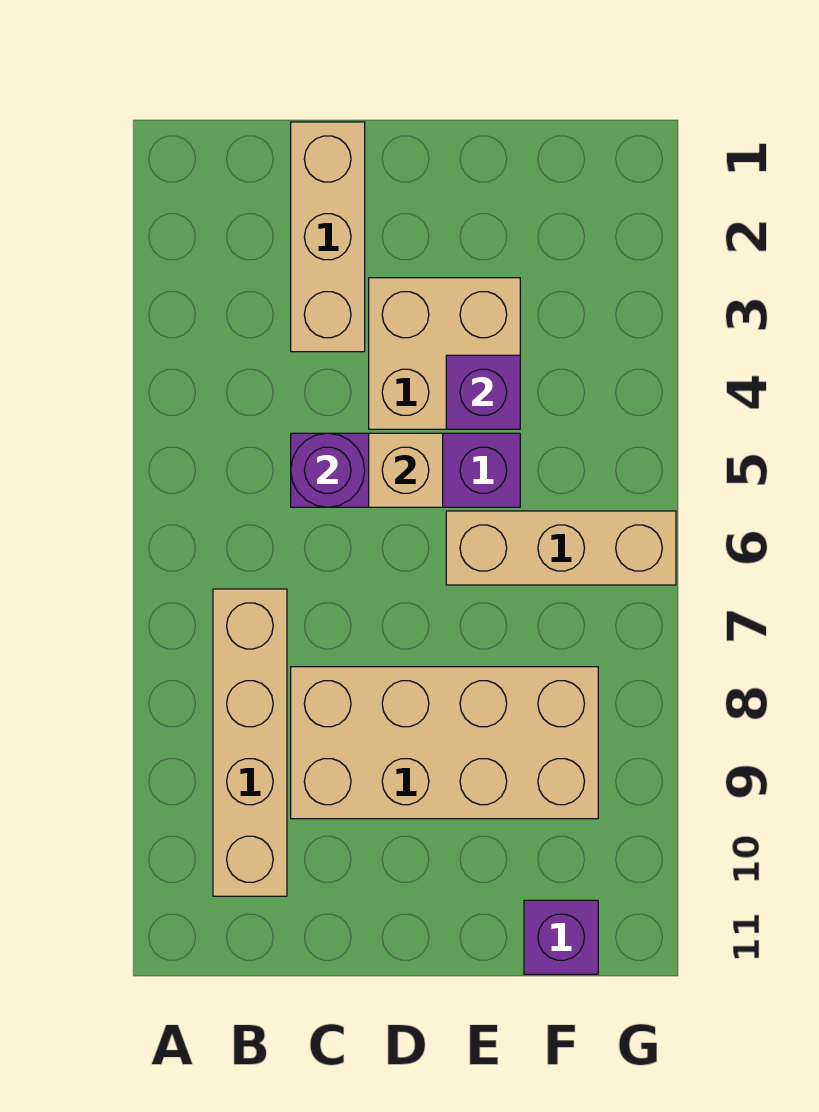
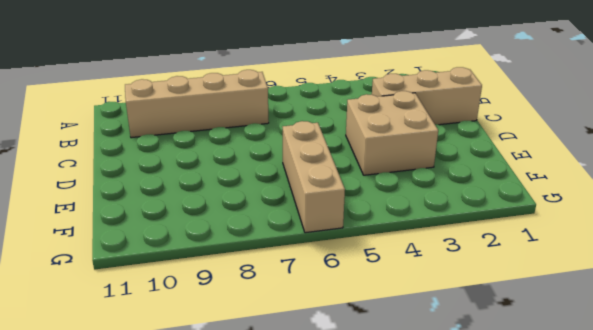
none -> purple brick C5:E5 level 1
none -> tan brick C8:F9 level 1

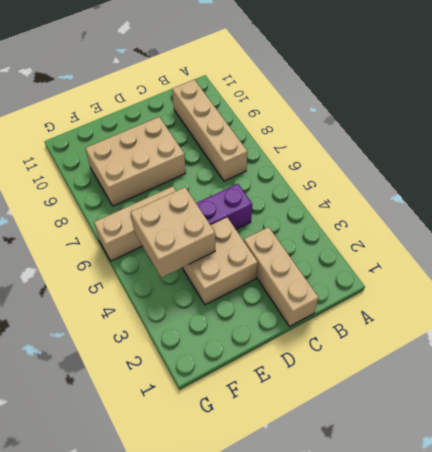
tan brick D8:F9 level 1 -> tan brick C8:F9 level 1
tan brick E4:F5 level 2 -> purple brick E4 level 2
none -> purple brick F11 level 1
none -> purple round brick C5 level 2

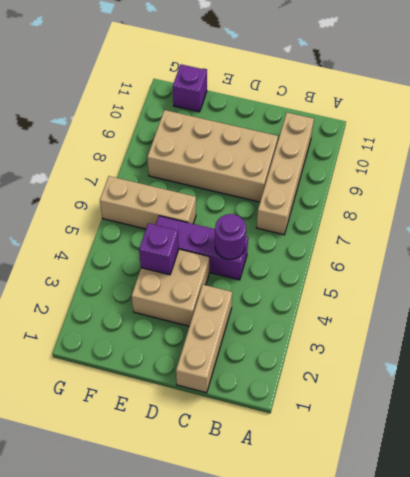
none -> tan brick D5 level 2

